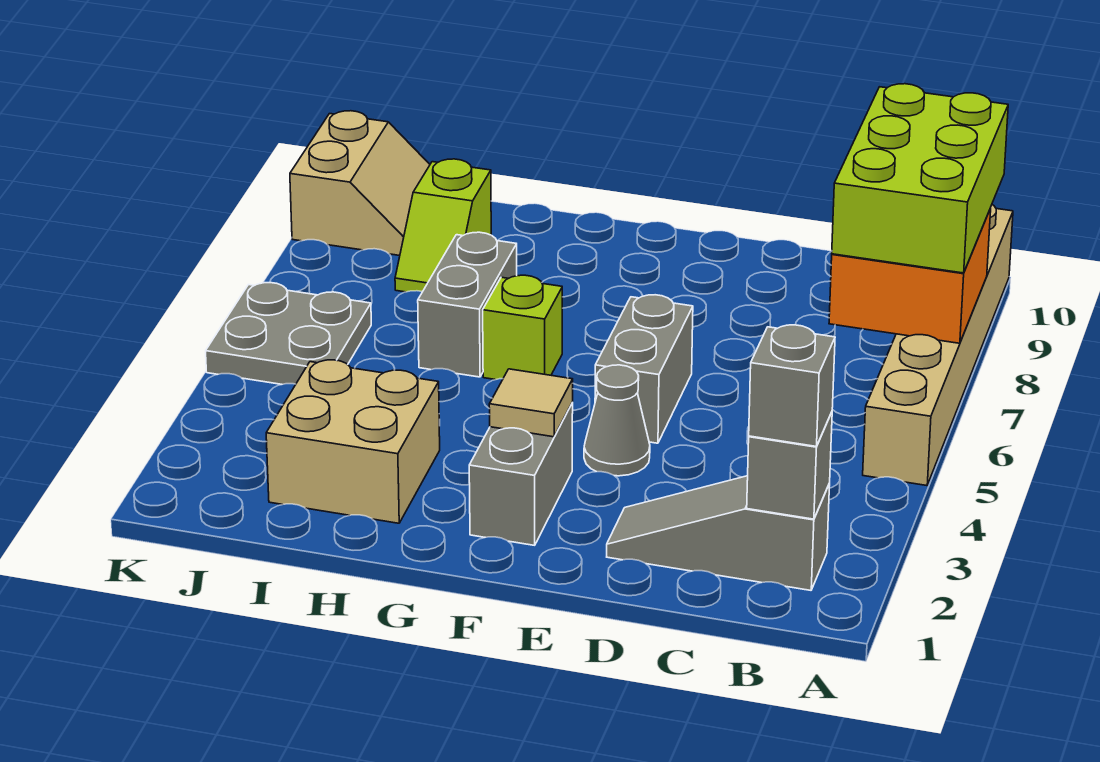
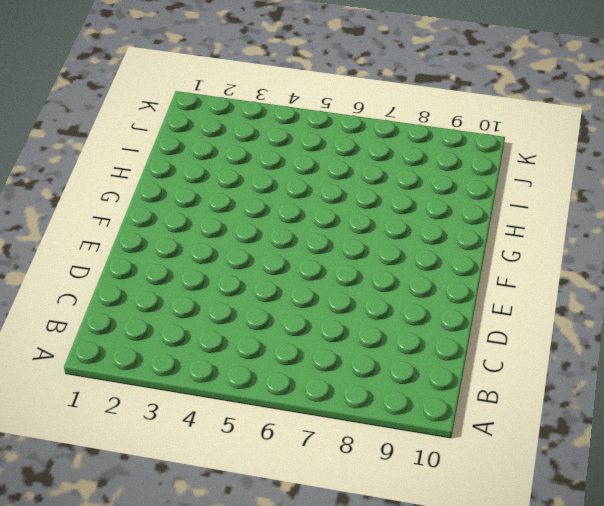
none -> tan brick A5:A10 level 1
none -> grey slope B2:D2 level 1 top B
none -> grey cone E4 level 1

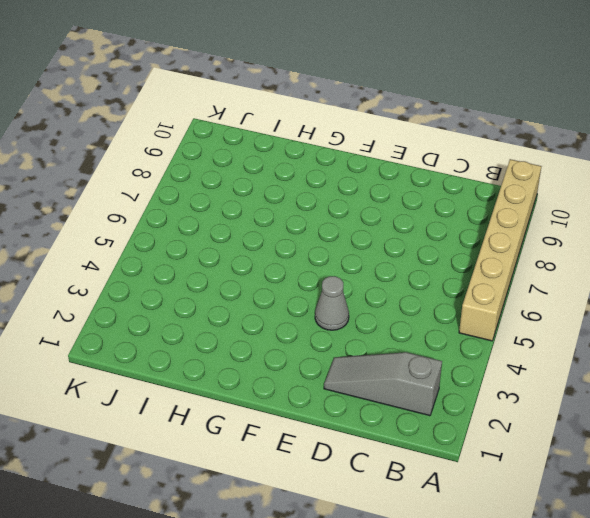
none -> grey brick E5:E6 level 1
none -> grey brick F2:F3 level 1
none -> lime brick G6 level 1

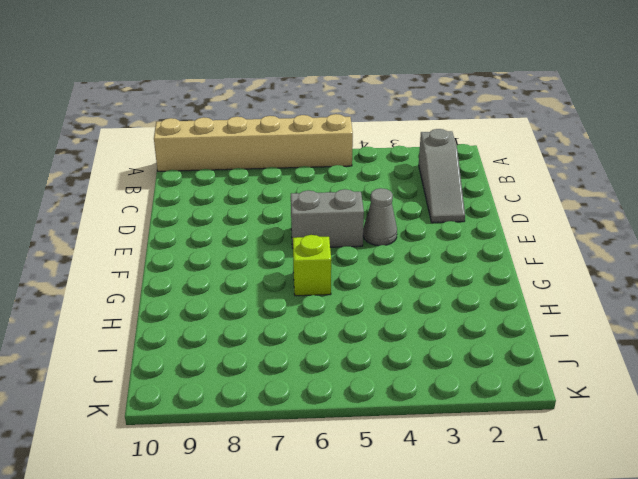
none -> grey brick F2:F3 level 1
none -> tan brick H2:I3 level 1
none -> grey brick H6:H7 level 1

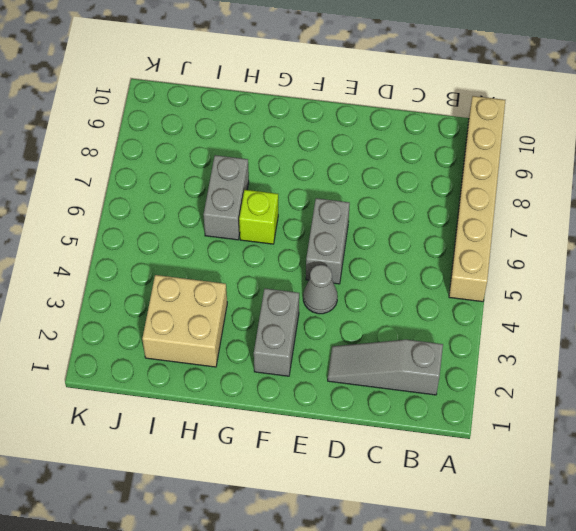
none -> lime slope I8:I9 level 1 top 9
none -> grey plate J5:K6 level 1
none -> tan slope J9:K10 level 1 top K

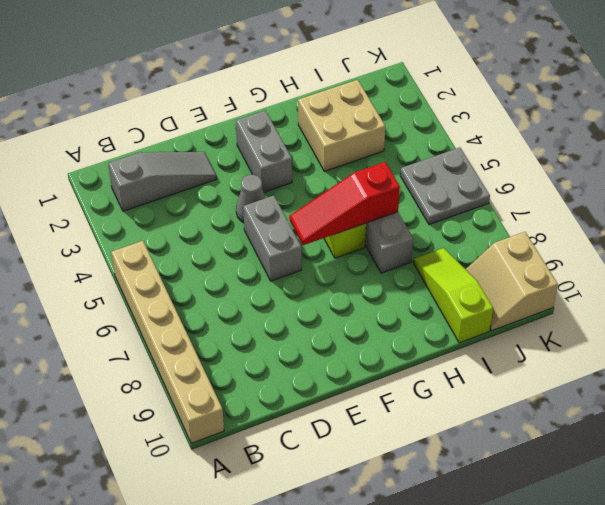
red slope F6:H6 level 2 top H -> none
lime slope I8:I10 level 1 top 10 -> lime slope I8:I9 level 1 top 9
none -> orange brick A7:B8 level 2
none -> grey brick B2 level 2
none -> tan tile F3 level 2

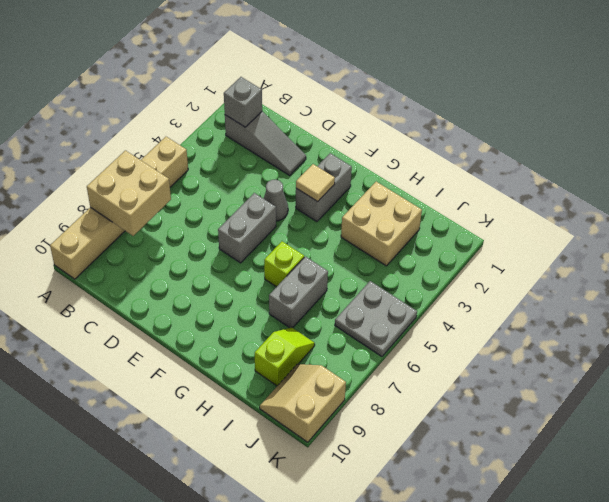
tan brick A7:B8 level 2 -> orange brick A7:B8 level 2
none -> lime brick A7:B9 level 3
none -> grey brick B2 level 3

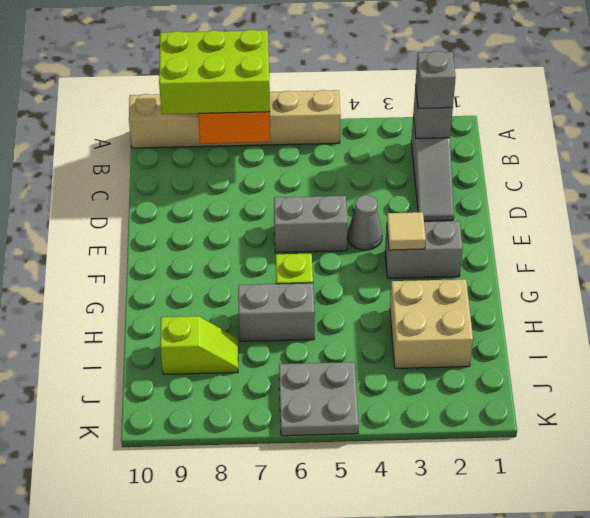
none -> tan slope J9:K10 level 1 top K

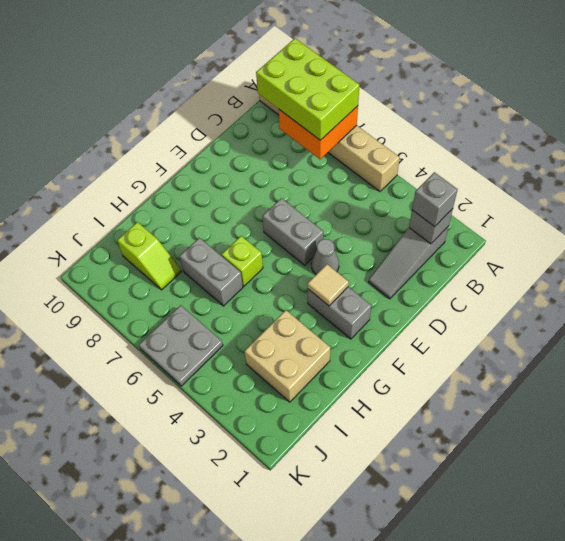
none -> tan slope J9:K10 level 1 top K

